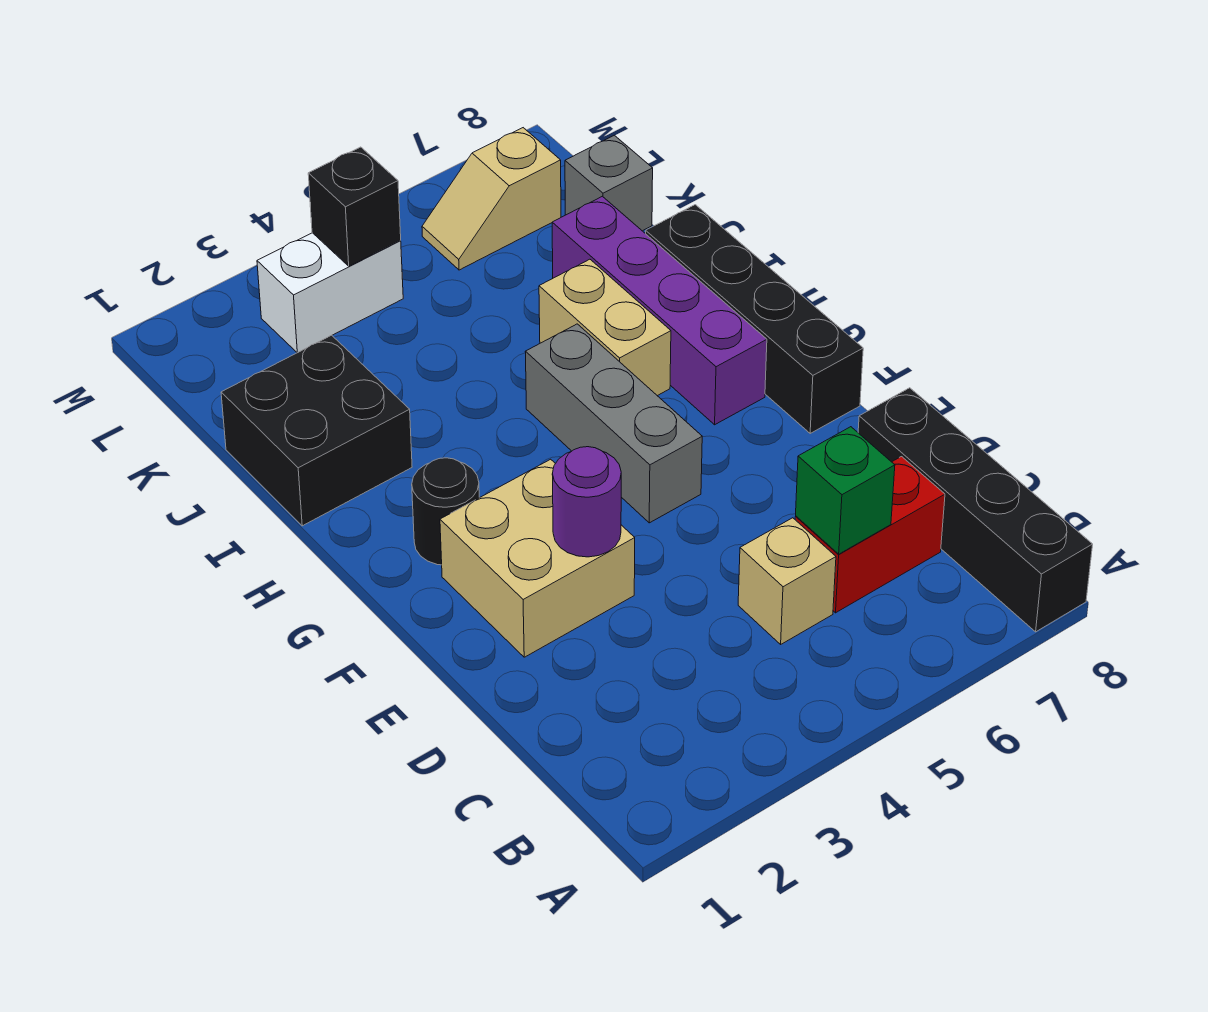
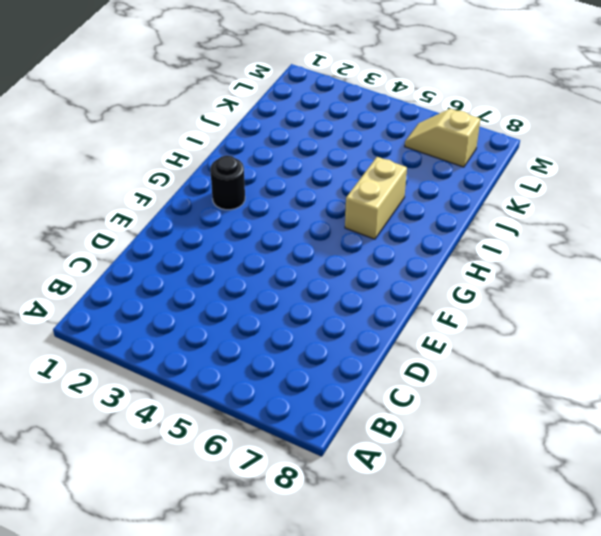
none -> black brick A8:D8 level 1
none -> tan brick C5 level 1
none -> red brick C6:C7 level 1

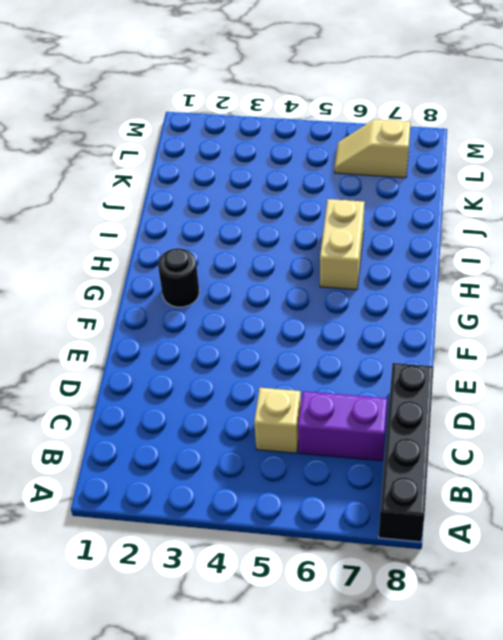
purple brick C6:C7 level 1 -> red brick C6:C7 level 1
none -> tan brick E2:F3 level 1
none -> grey brick F5:H5 level 1
none -> black brick F8:I8 level 1

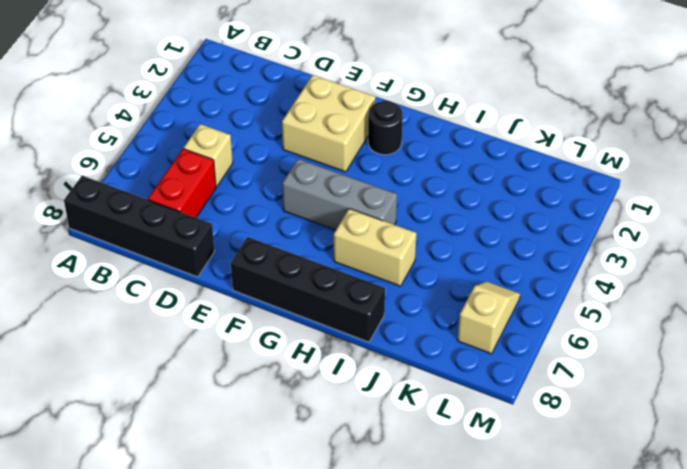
none -> purple brick G7:J7 level 1
none -> black brick I1:J2 level 1
none -> grey brick K8 level 1

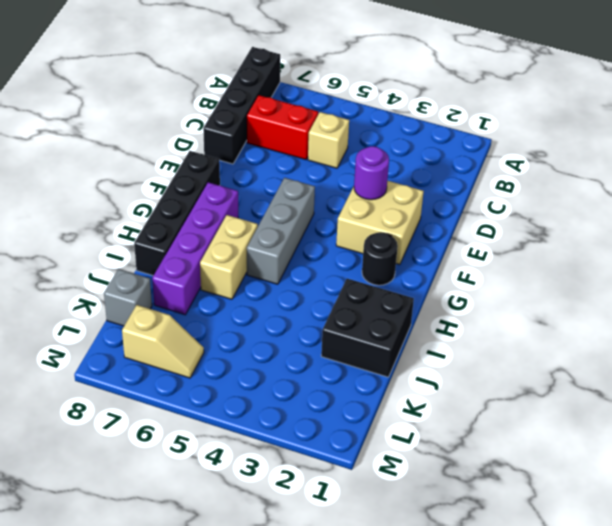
none -> white brick L3:L4 level 1
none -> green brick C6 level 2
none -> black brick L4 level 2

